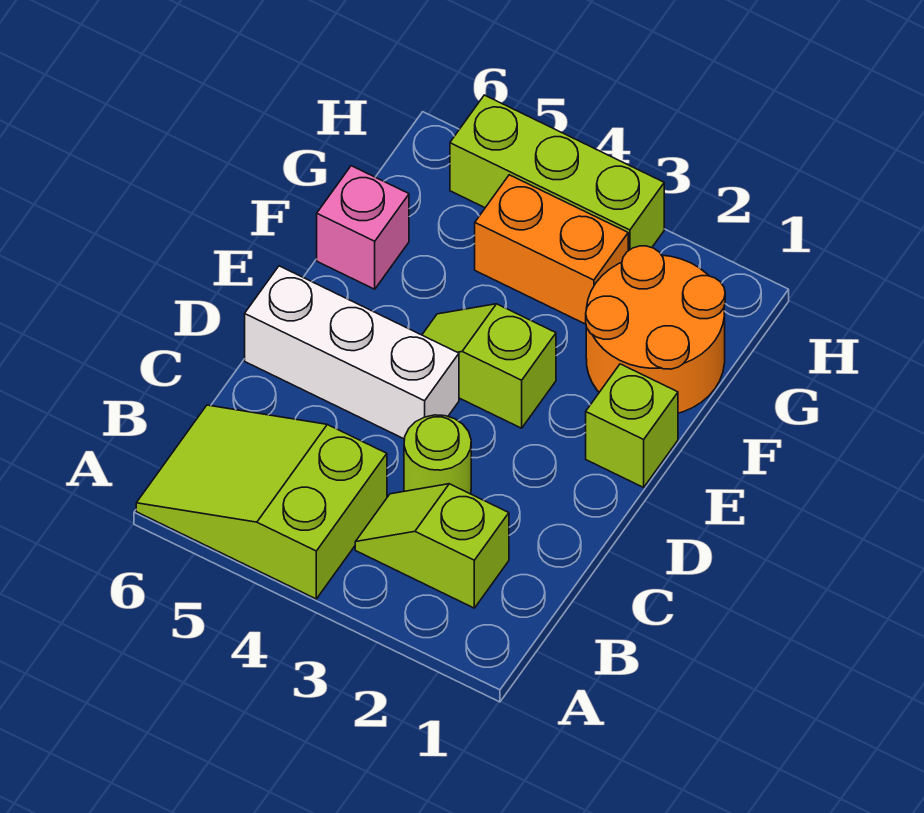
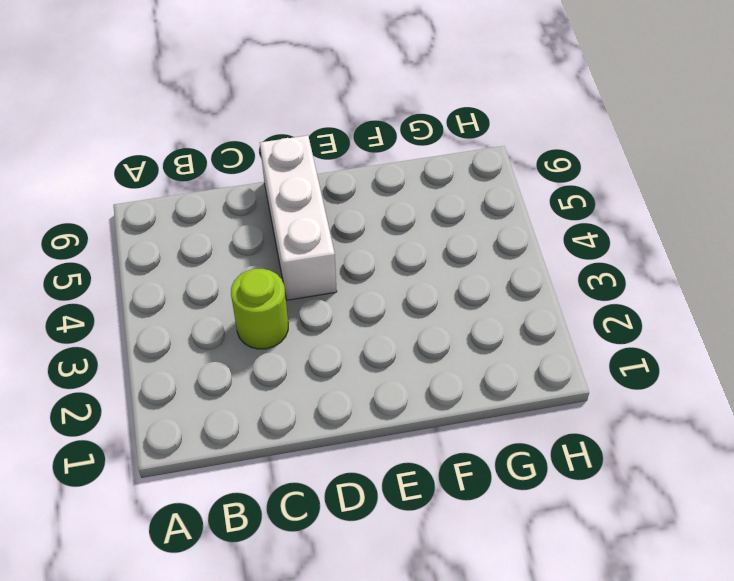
none -> lime slope A4:B6 level 1 top 4
none -> lime slope B2:B3 level 1 top 2

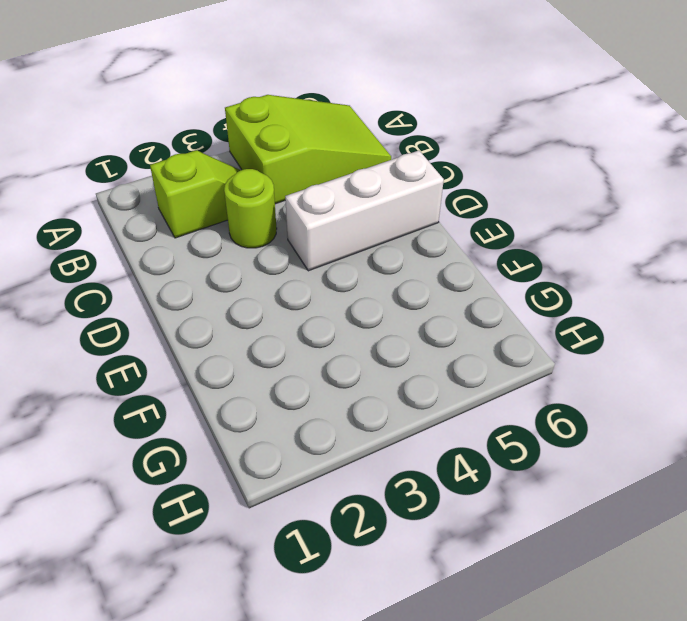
none -> lime brick E1 level 1
none -> lime slope E3:E4 level 1 top 3

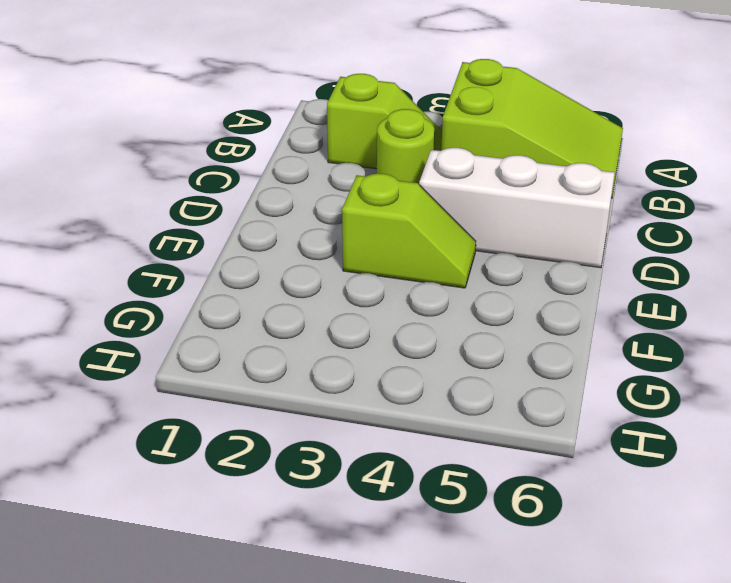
none -> lime brick E1 level 1
none -> orange round brick F1:G2 level 1

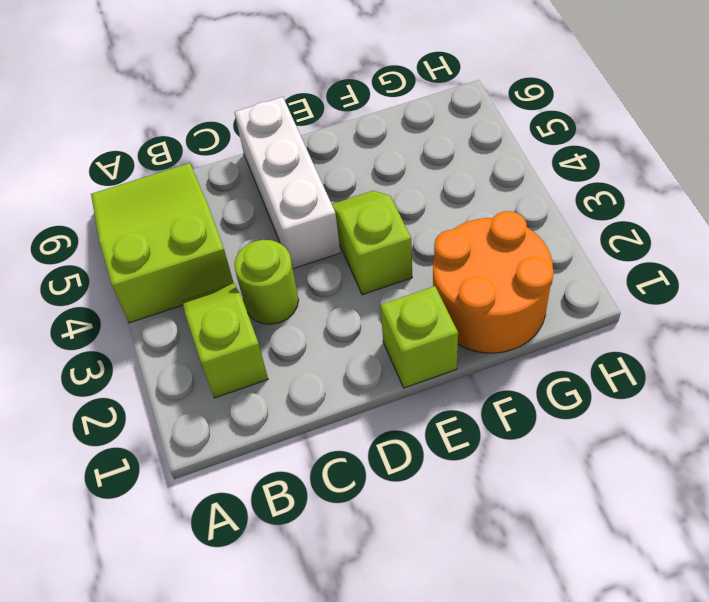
none -> pink brick F6 level 1
none -> orange brick G3:G4 level 1

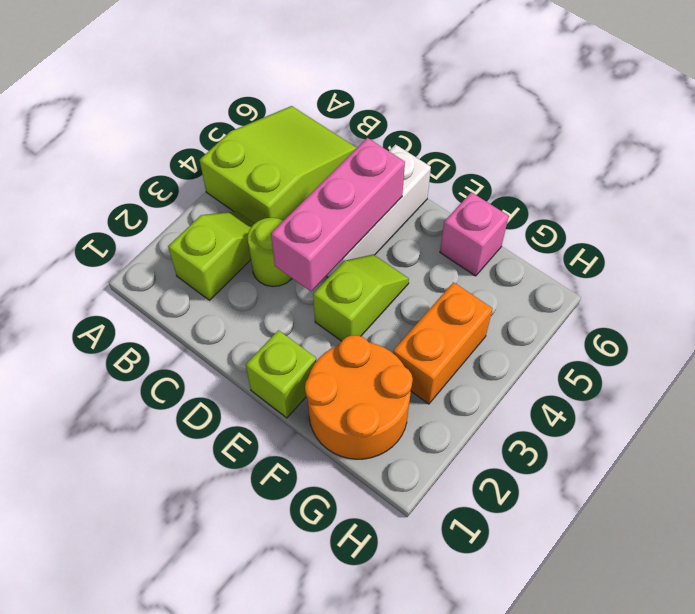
pink brick D3:D5 level 2 -> none
none -> lime brick H3:H5 level 1

